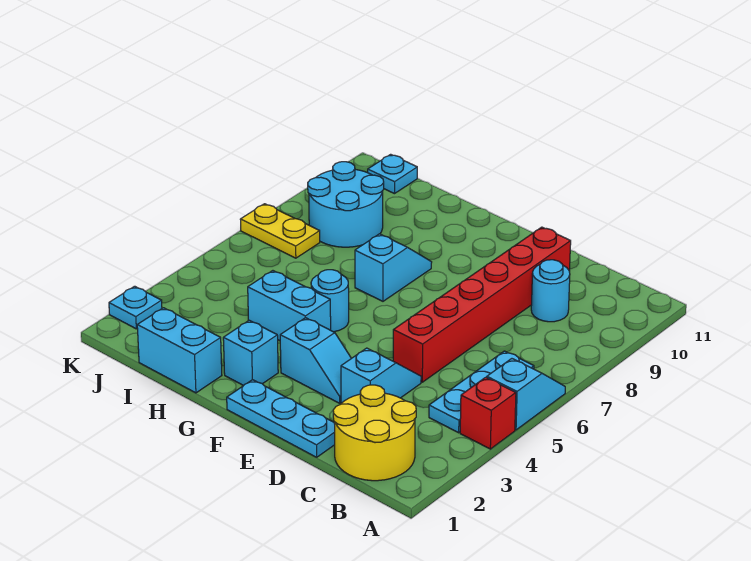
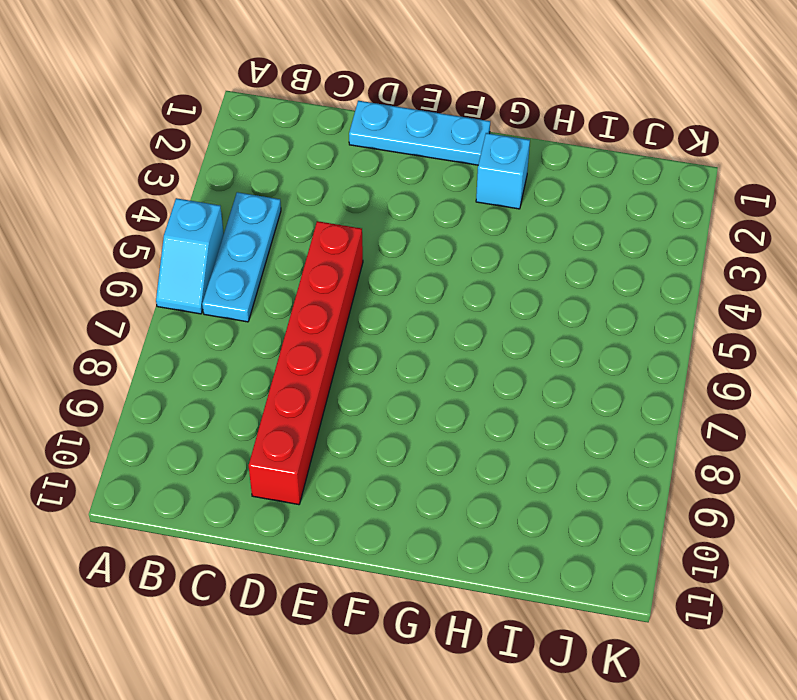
none -> red brick A4 level 1
none -> yellow round brick B1:C2 level 1
none -> cyan round brick C9 level 1

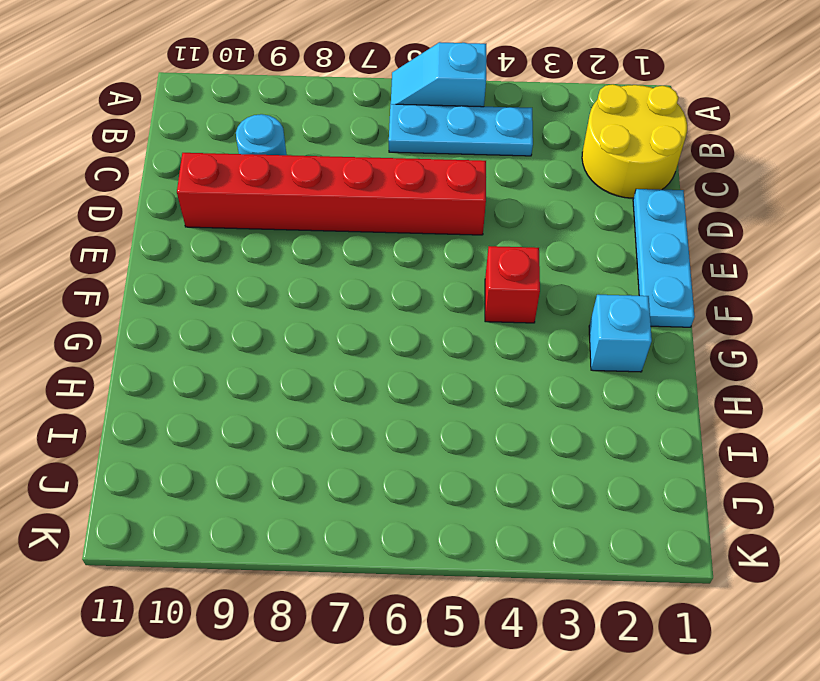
red brick F4 level 1 -> red brick A4 level 1
none -> cyan slope D3:D4 level 1 top 3
none -> cyan slope E3:F3 level 1 top F
none -> cyan brick G4:H4 level 1

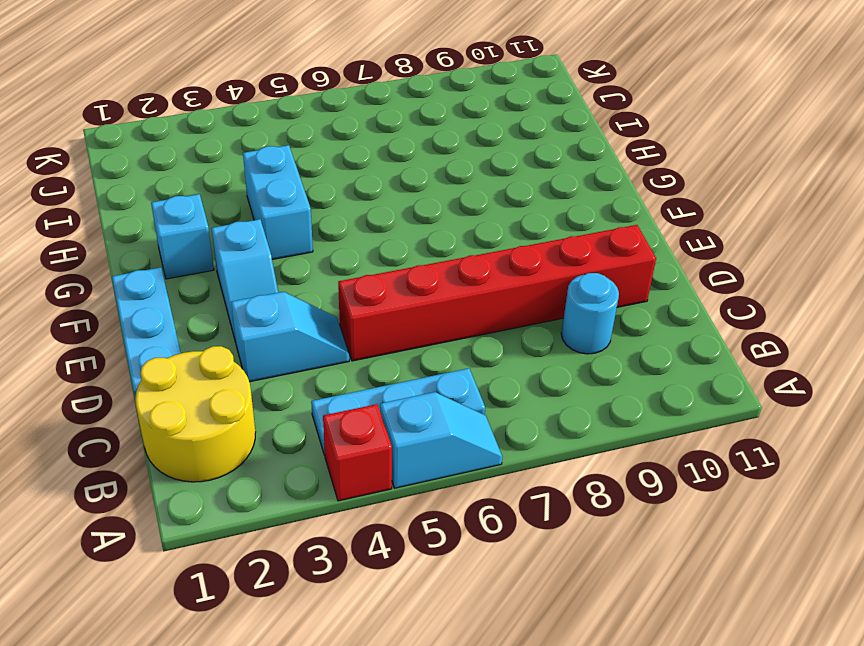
none -> cyan round brick G5 level 1
none -> cyan slope G7:G8 level 1 top 7
none -> cyan brick H1:I1 level 1

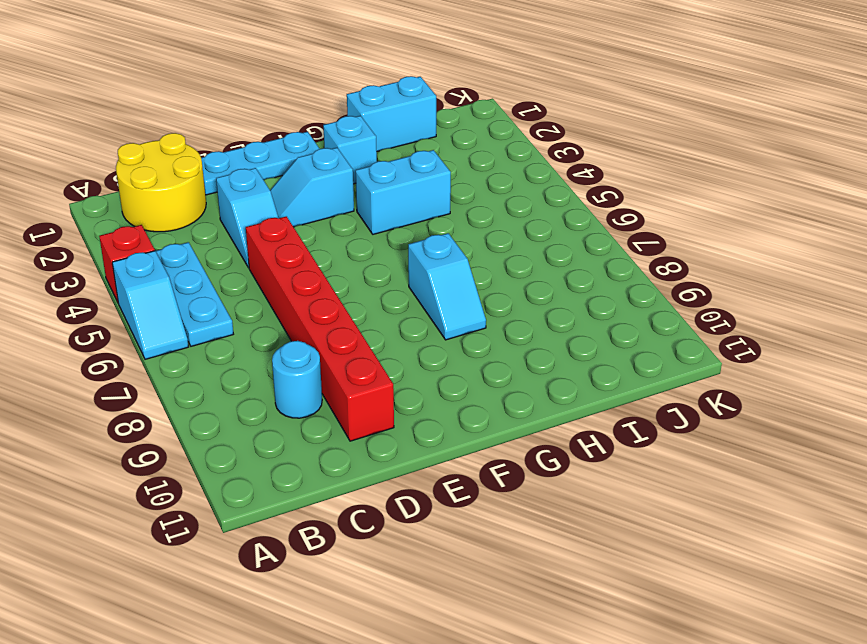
none -> cyan round brick G5 level 1
none -> cyan round brick I8:J9 level 1
none -> yellow plate J7:K7 level 1

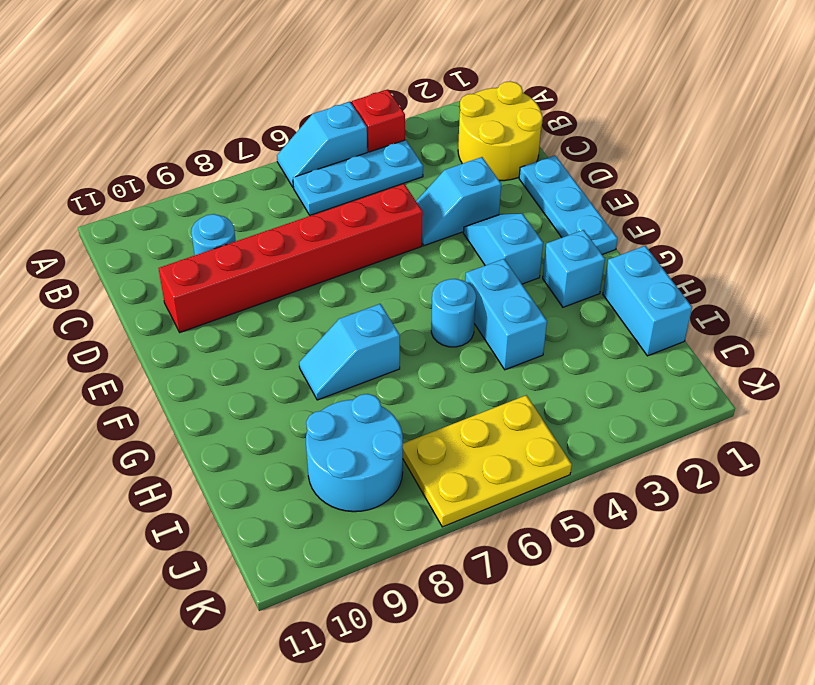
yellow plate J5:K7 level 1 -> yellow plate J7:K7 level 1
none -> cyan plate J11 level 1
none -> cyan plate K2 level 1

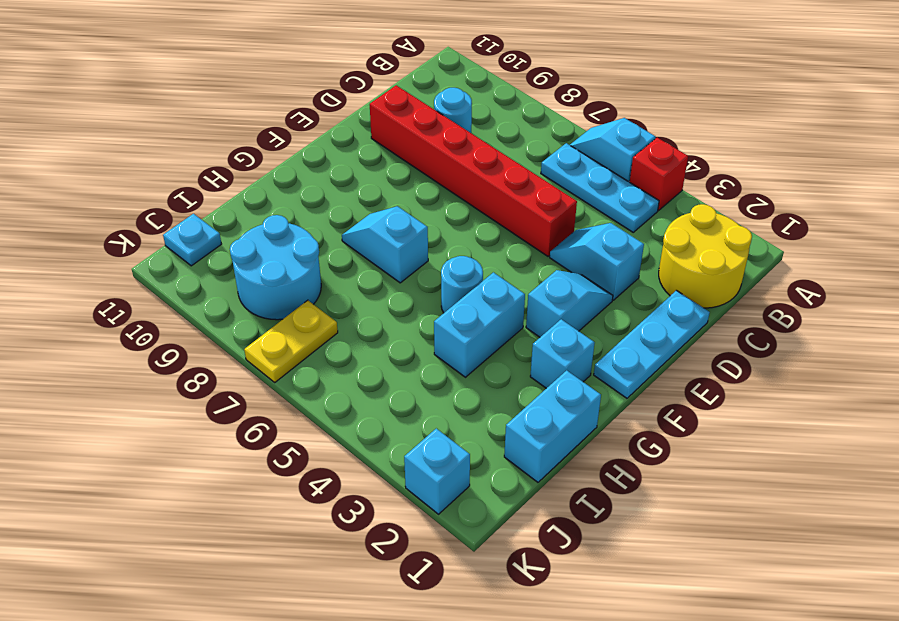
cyan brick K2 level 1 -> cyan plate K2 level 1

